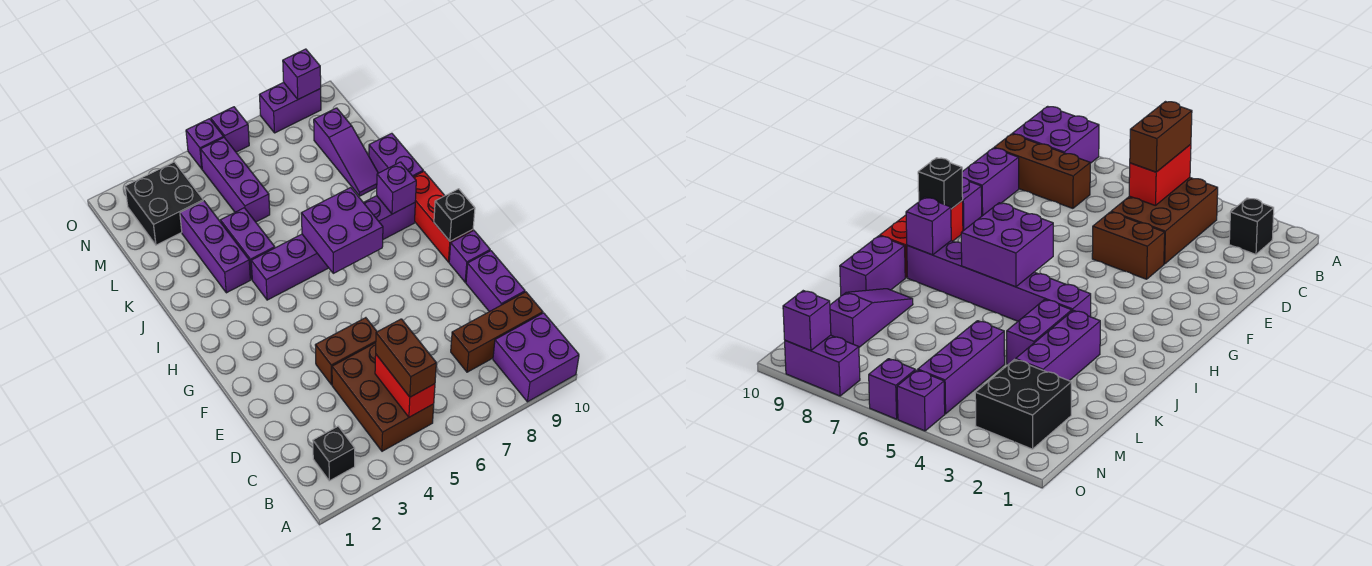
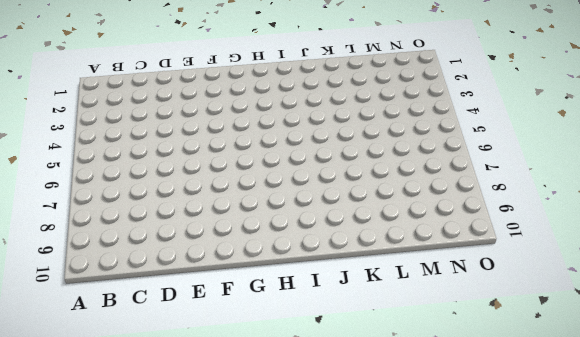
none -> purple brick A9:B10 level 1
none -> black brick B2 level 1
none -> brown brick B4:D5 level 1

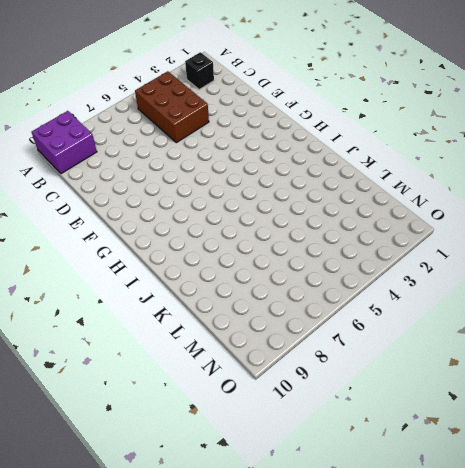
none -> brown brick C8:C10 level 1
none -> purple brick D10:E10 level 1
none -> brown brick E4:E5 level 1

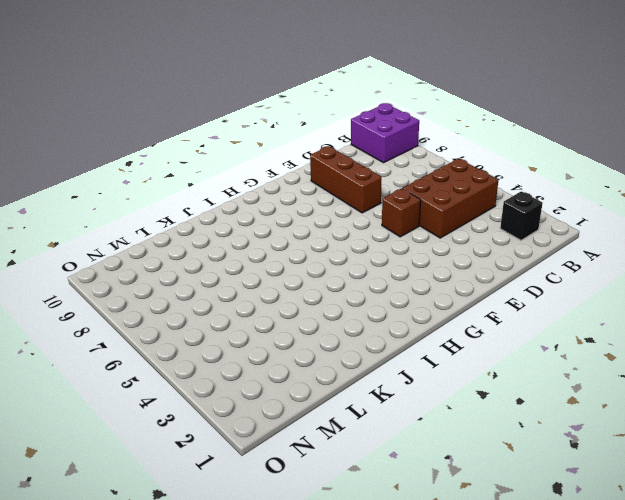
brown brick E5 level 1 -> brown brick E4:E5 level 1
brown brick E7:E9 level 1 -> brown brick C8:C10 level 1
none -> purple brick D10:E10 level 1
none -> purple brick F10 level 1
none -> red brick G10:I10 level 1

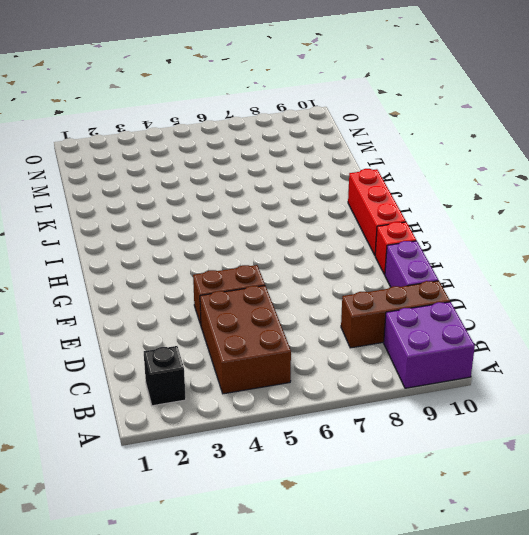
red brick F10 level 1 -> purple brick F10 level 1
none -> purple brick I4:I9 level 1
none -> purple brick J3:L3 level 1
none -> purple brick J4:K4 level 1

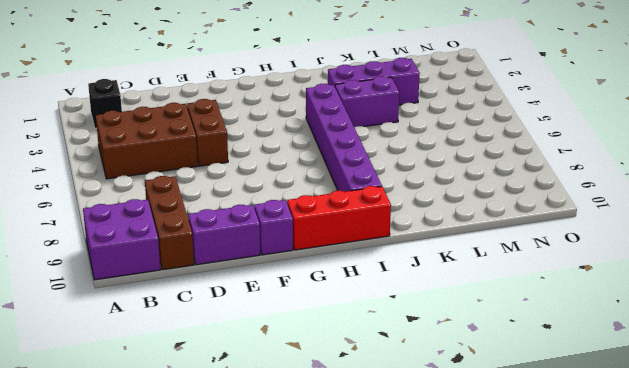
none -> purple brick J10:K10 level 1
none -> purple slope K9:M9 level 1 top M
none -> purple brick L5:N5 level 1

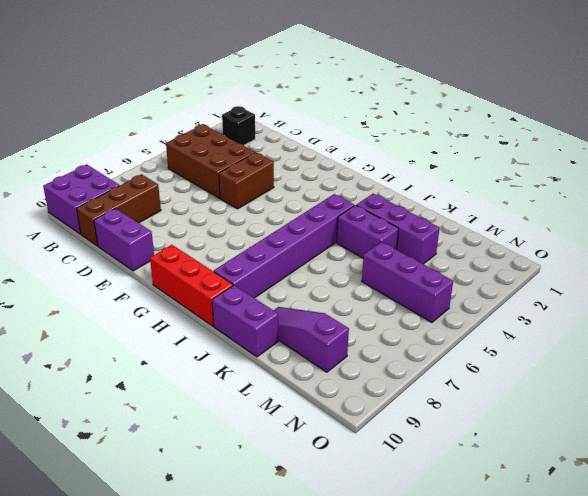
none -> purple brick F10 level 1
none -> black brick M2:N3 level 1
none -> purple brick O5 level 1

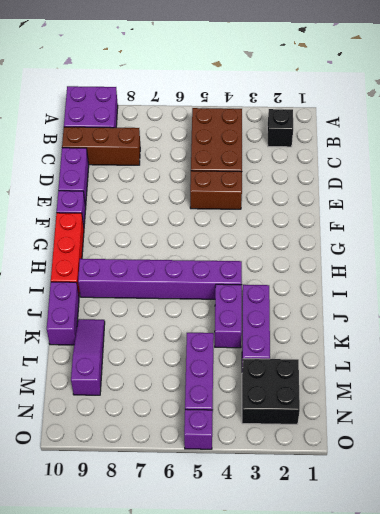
none -> purple brick O6 level 1
none -> purple brick O8:O9 level 1
none -> red brick B5:C5 level 2

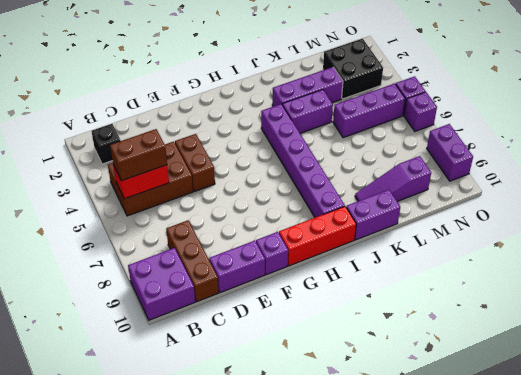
none -> black brick G10 level 2
none -> purple brick H6:I7 level 2
none -> purple brick I9 level 2

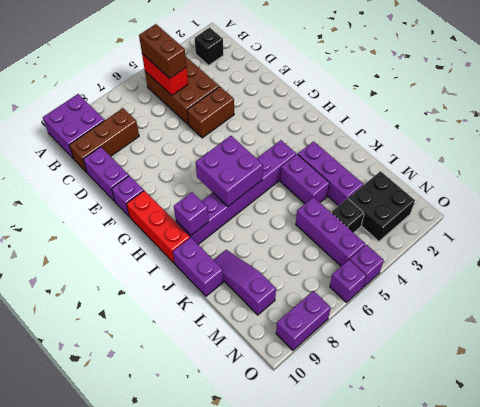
black brick M4 level 1 -> black brick G10 level 2
none -> purple brick O9 level 2

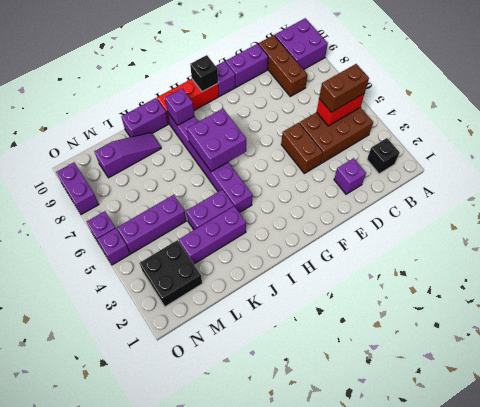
purple brick D2 level 1 -> purple brick O9 level 2

